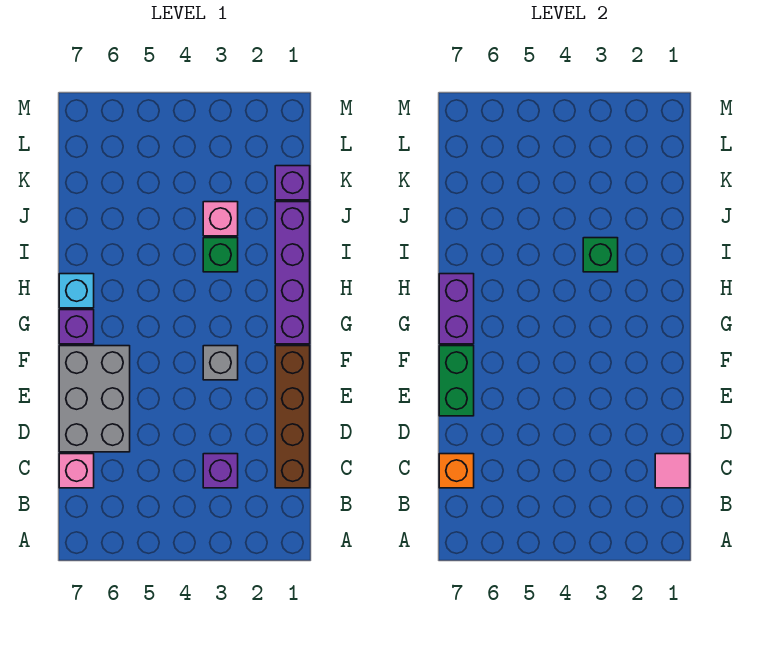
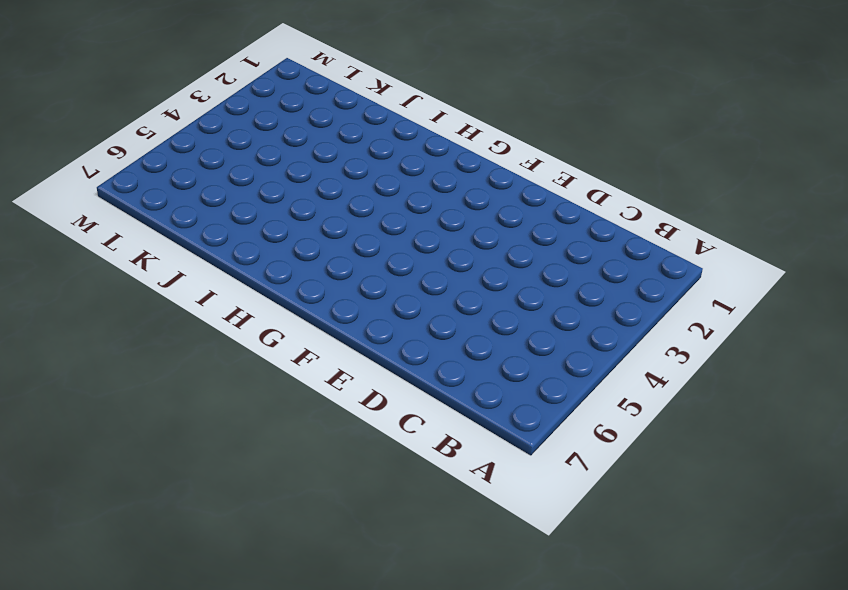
none -> brown brick C1:F1 level 1
none -> purple brick C3 level 1
none -> pink brick C7 level 1

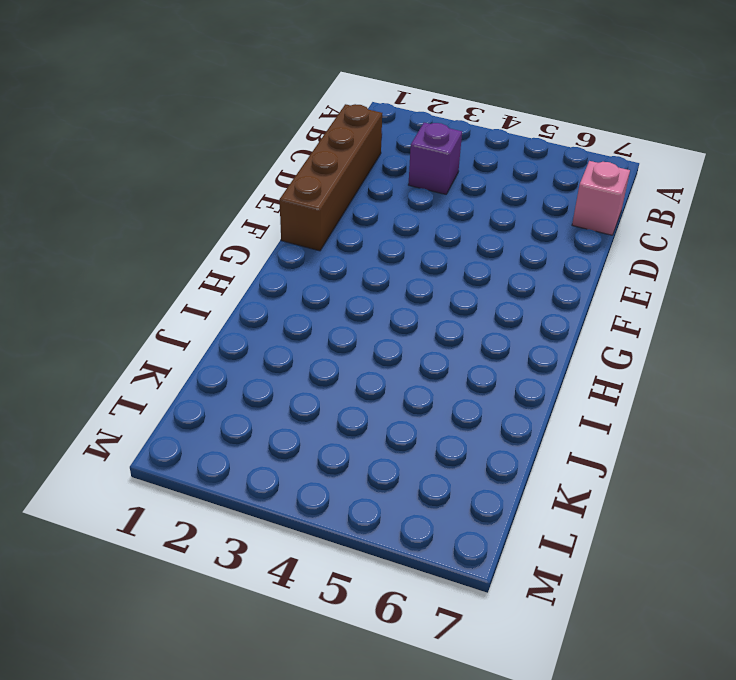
none -> grey brick D6:F7 level 1
none -> grey brick F3 level 1
none -> purple brick G1:J1 level 1

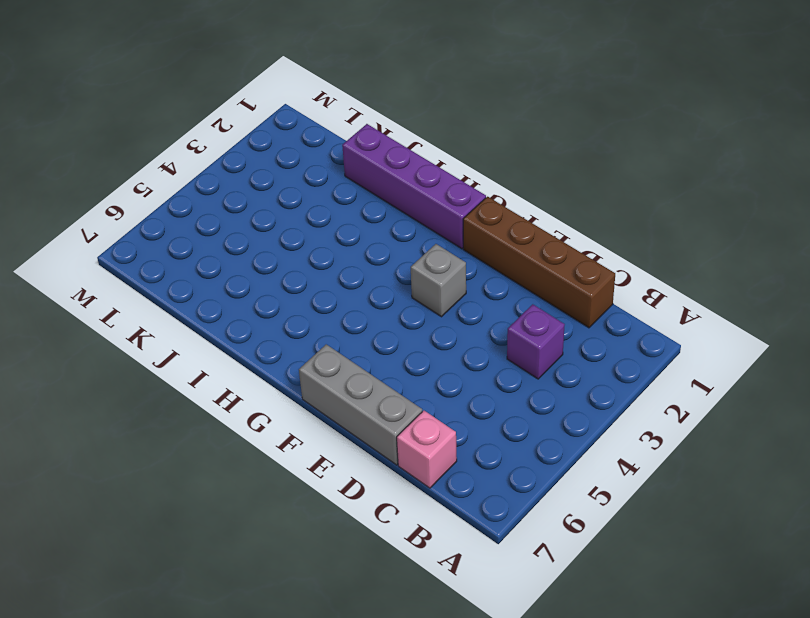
grey brick D7:F7 level 1 -> grey brick D6:F7 level 1
none -> purple brick G7 level 1
none -> cyan brick H7 level 1
none -> green brick I3 level 1

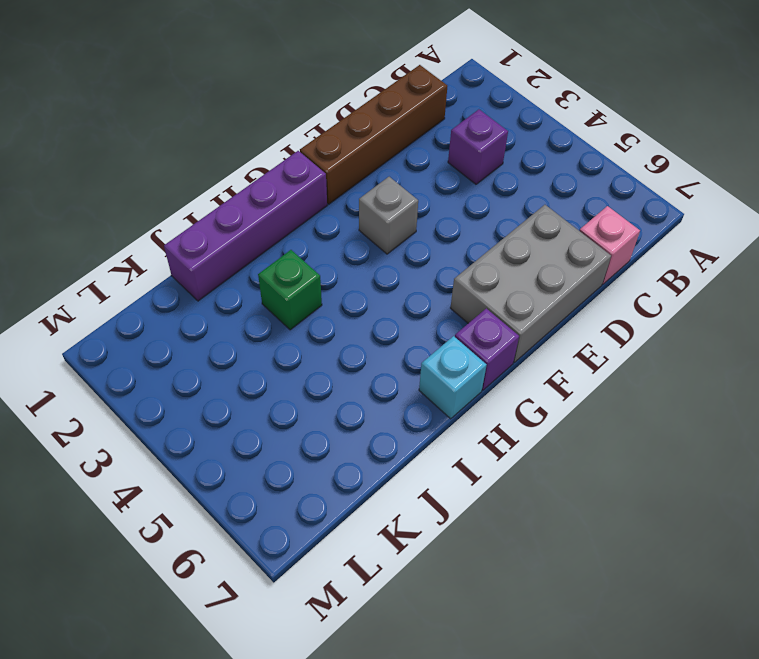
none -> pink brick J3 level 1
none -> purple brick K1 level 1
none -> pink tile C1 level 2

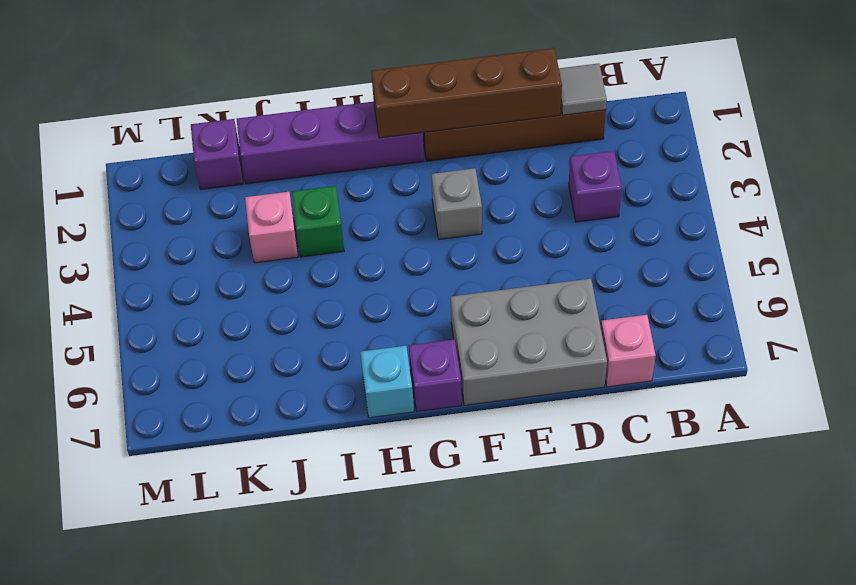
grey tile C1 level 2 -> pink tile C1 level 2
brown brick D1:G1 level 2 -> none
none -> orange brick C7 level 2
none -> green brick E7:F7 level 2
none -> purple brick G7:H7 level 2

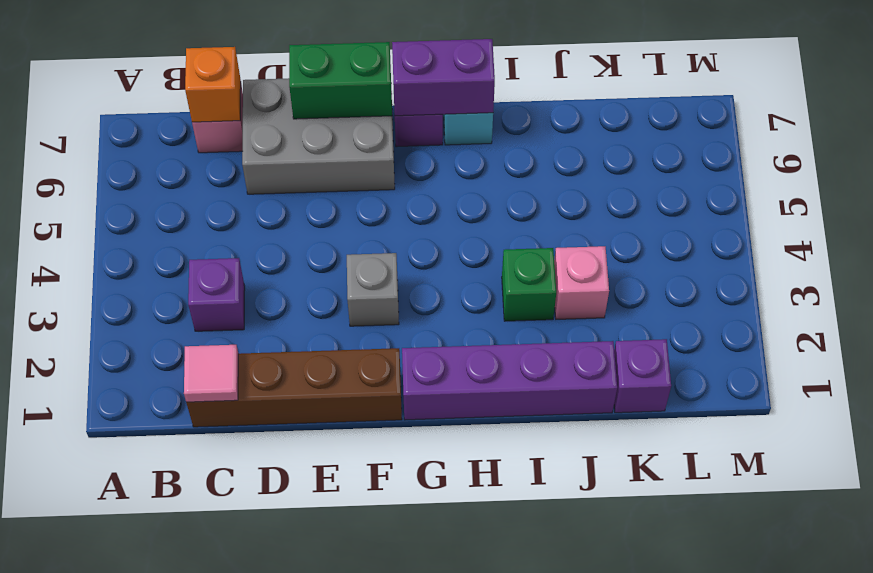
none -> green brick I3 level 2

